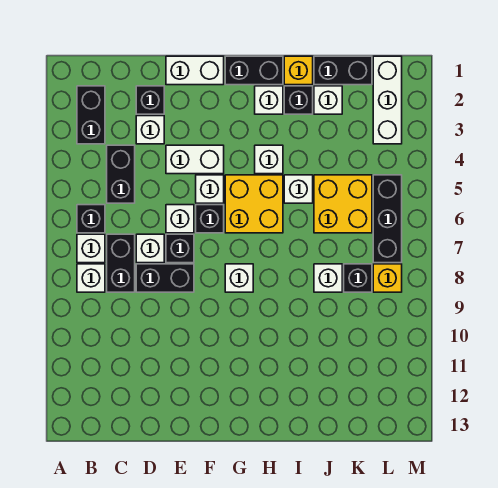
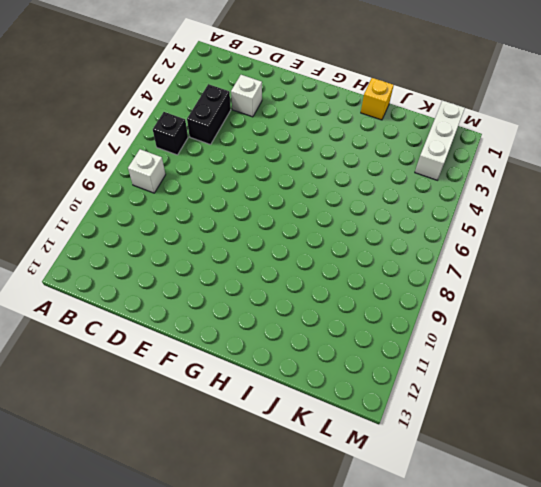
none -> black brick B2:B3 level 1
none -> white brick B7 level 1
none -> black brick C7:C8 level 1
none -> black brick D2 level 1

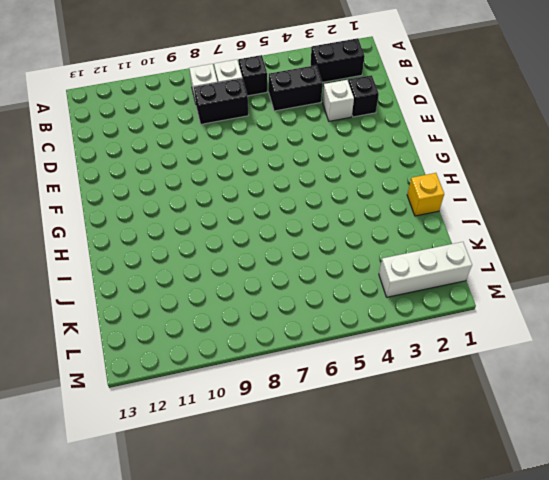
none -> white brick D7 level 1
none -> black brick D8:E8 level 1
none -> white brick E1:F1 level 1
none -> white brick E4:F4 level 1

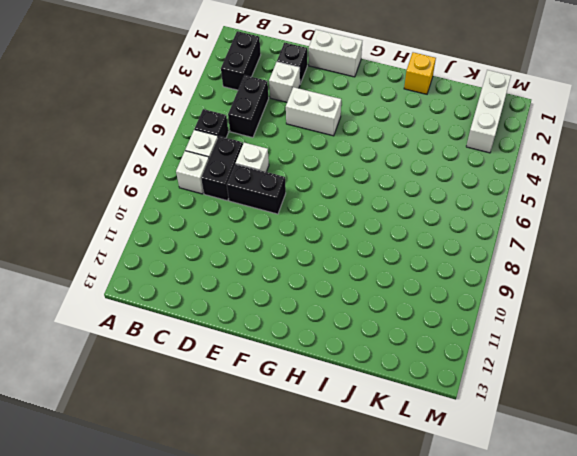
none -> white brick E6 level 1
none -> black brick E7 level 1
none -> white brick F5 level 1
none -> black brick F6 level 1

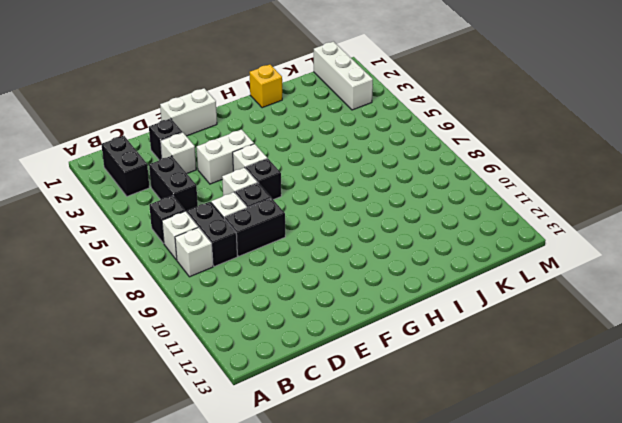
none -> black brick G1:H1 level 1
none -> yellow brick G5:H6 level 1
none -> white brick G8 level 1
none -> white brick H2 level 1

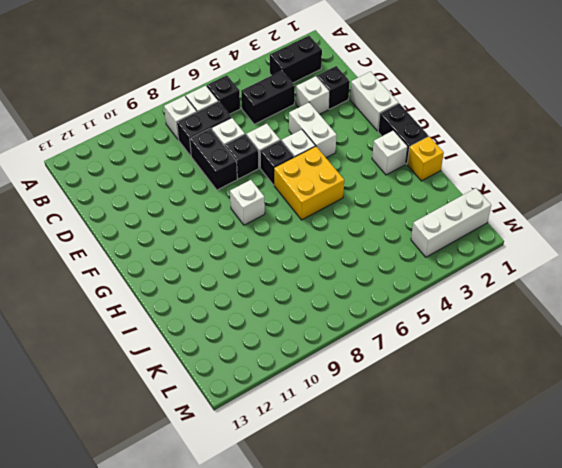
none -> white brick H4 level 1
none -> black brick I2 level 1
none -> white brick I5 level 1
none -> black brick J1:K1 level 1

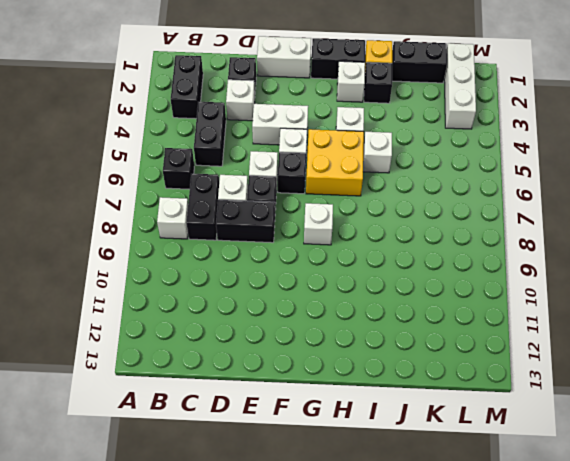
none -> white brick B7 level 1
none -> white brick J2 level 1
none -> yellow brick J5:K6 level 1
none -> white brick J8 level 1

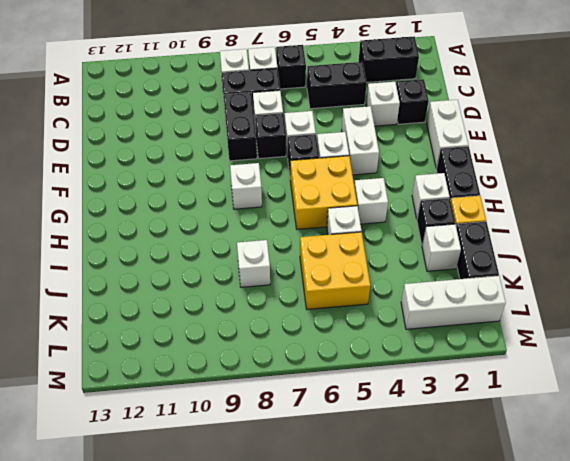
none -> black brick K8 level 1
none -> black brick L5:L7 level 1
none -> yellow brick L8 level 1

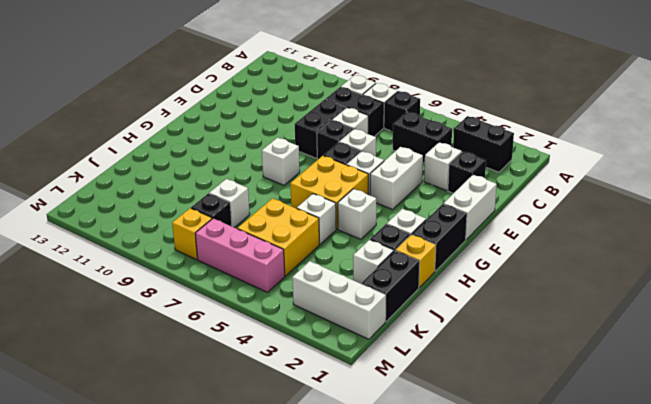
pink brick L5:L7 level 1 -> black brick L5:L7 level 1

